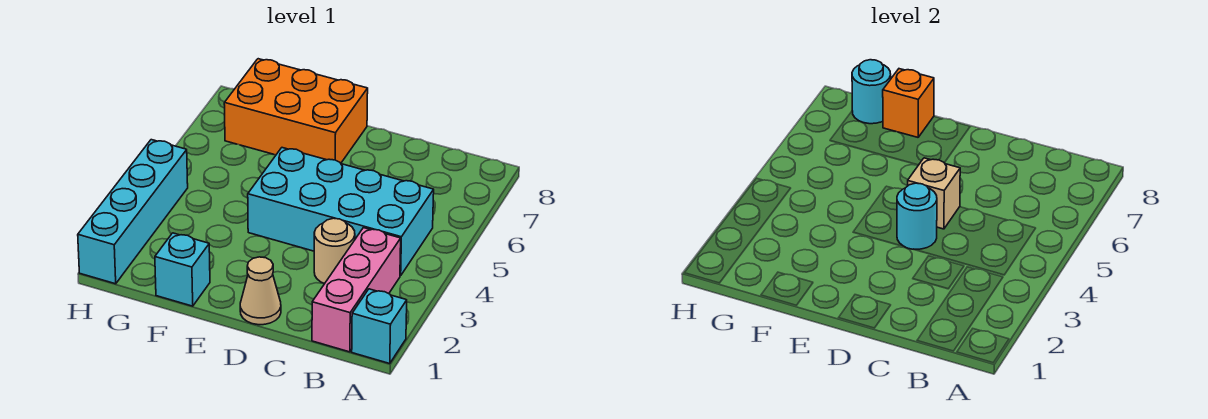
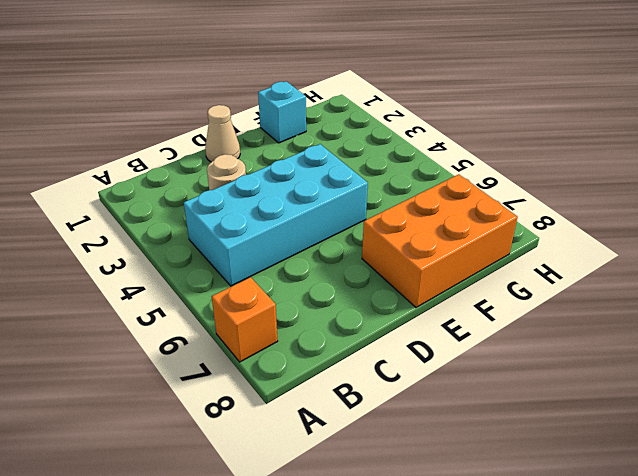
orange brick A7 level 1 -> orange brick F8 level 2
none -> cyan brick A1 level 1
none -> pink brick B1:B3 level 1
none -> cyan brick H1:H4 level 1

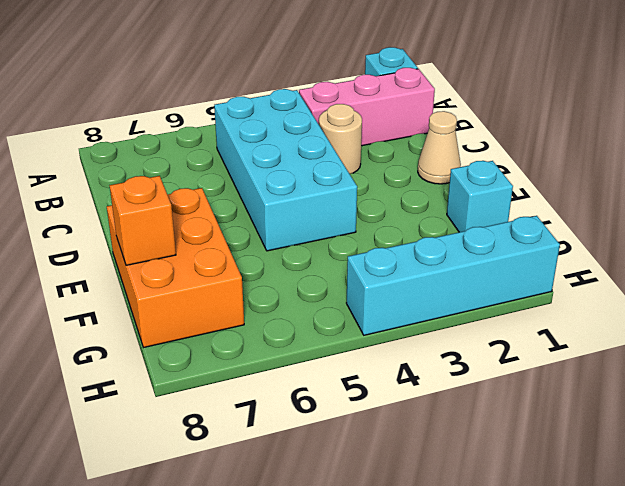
none -> cyan round brick D4 level 2
none -> tan brick D5 level 2
none -> cyan round brick G8 level 2

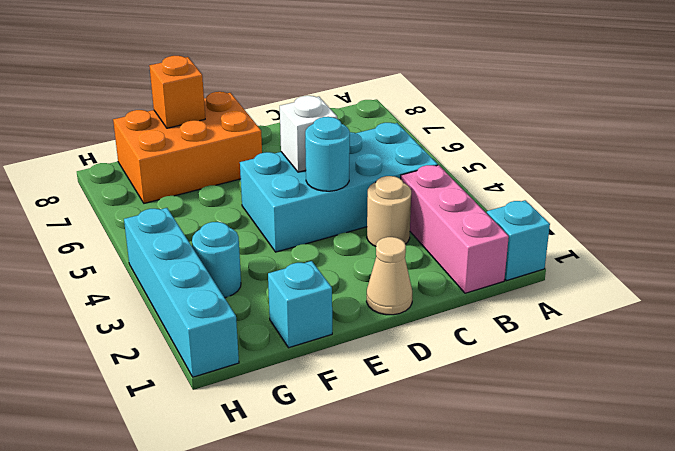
white brick D5 level 2 -> tan brick D5 level 2
cyan round brick G3 level 1 -> cyan round brick G8 level 2

